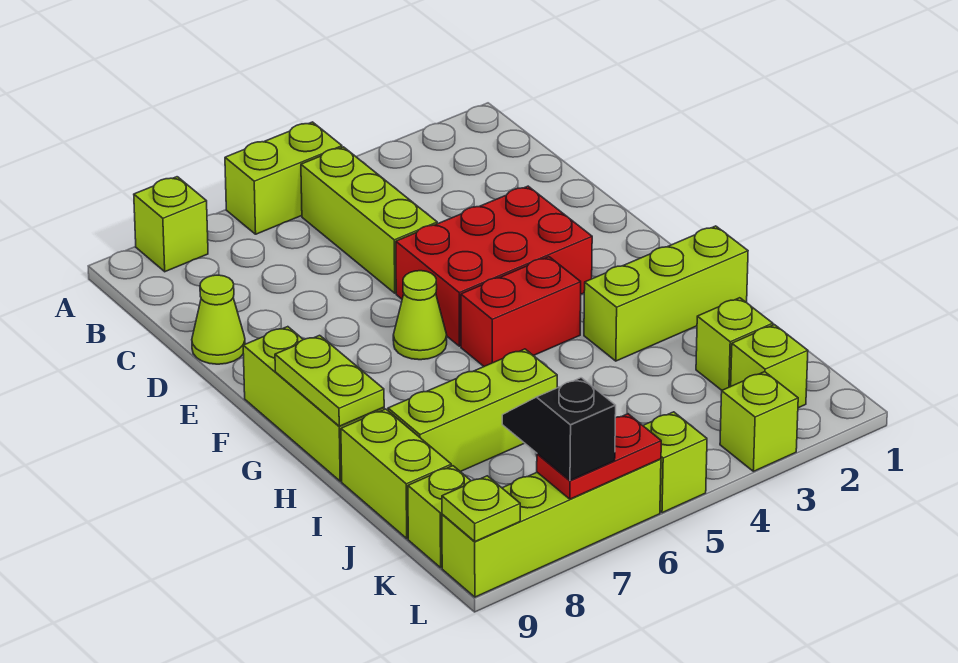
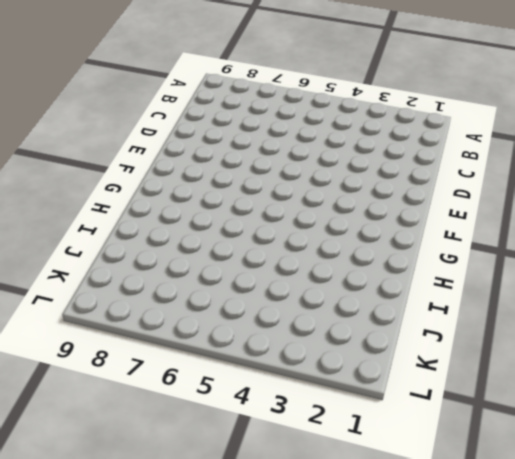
none -> lime brick A5:A6 level 1
none -> lime brick A8 level 1
none -> lime brick B5:D5 level 1

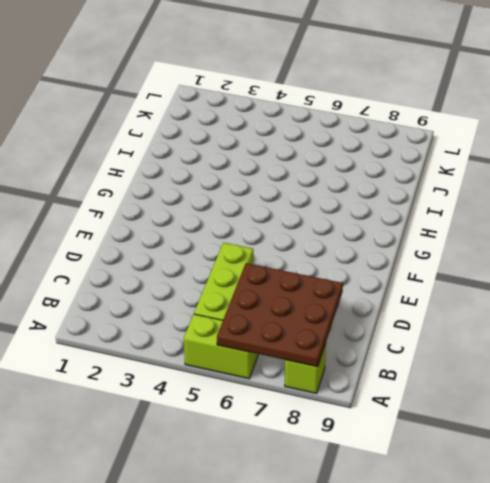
brown plate A6:C8 level 2 -> none
none -> lime cone D9 level 1
none -> red brick E3:F5 level 1
none -> lime cone F6 level 1

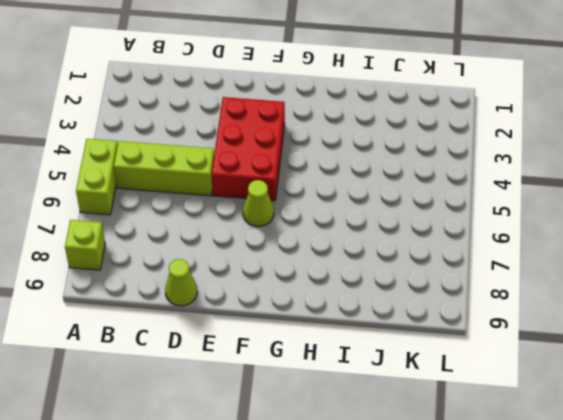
none -> lime brick F9:H9 level 1
none -> red brick G4:G5 level 1
none -> lime brick H1:H3 level 1

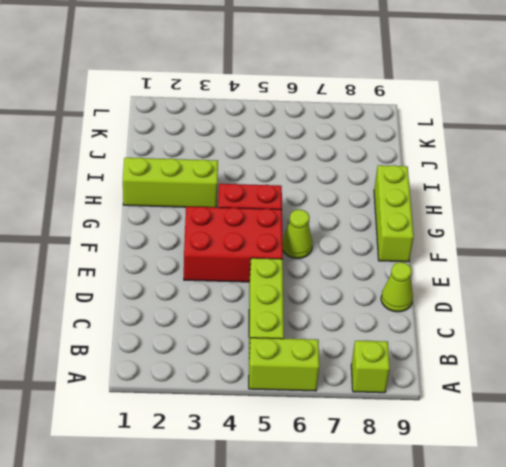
none -> lime brick I6:I8 level 1
none -> lime brick I9:J9 level 1
none -> lime brick J2 level 1

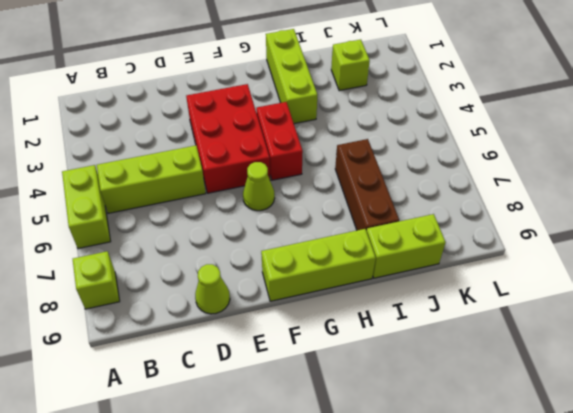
brown brick I6:I8 level 1 -> lime brick I6:I8 level 1
none -> lime brick K2 level 1
none -> lime brick K9 level 1
none -> lime brick L3 level 1

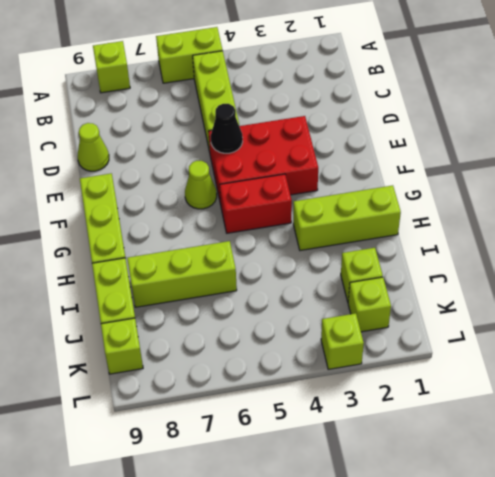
black cone E5 level 2 -> none
none -> lime brick L5 level 1
none -> lime brick L6:L9 level 1
none -> lime plate G9:H9 level 2

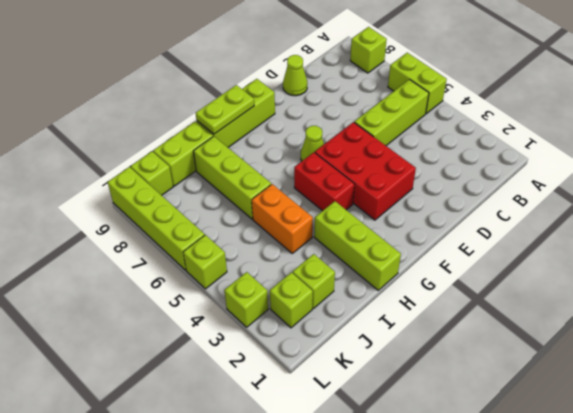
orange brick I4:I5 level 1 -> none
none -> red plate L6:L7 level 2
none -> lime plate L9 level 2
none -> black slope K7:L7 level 3 top L

